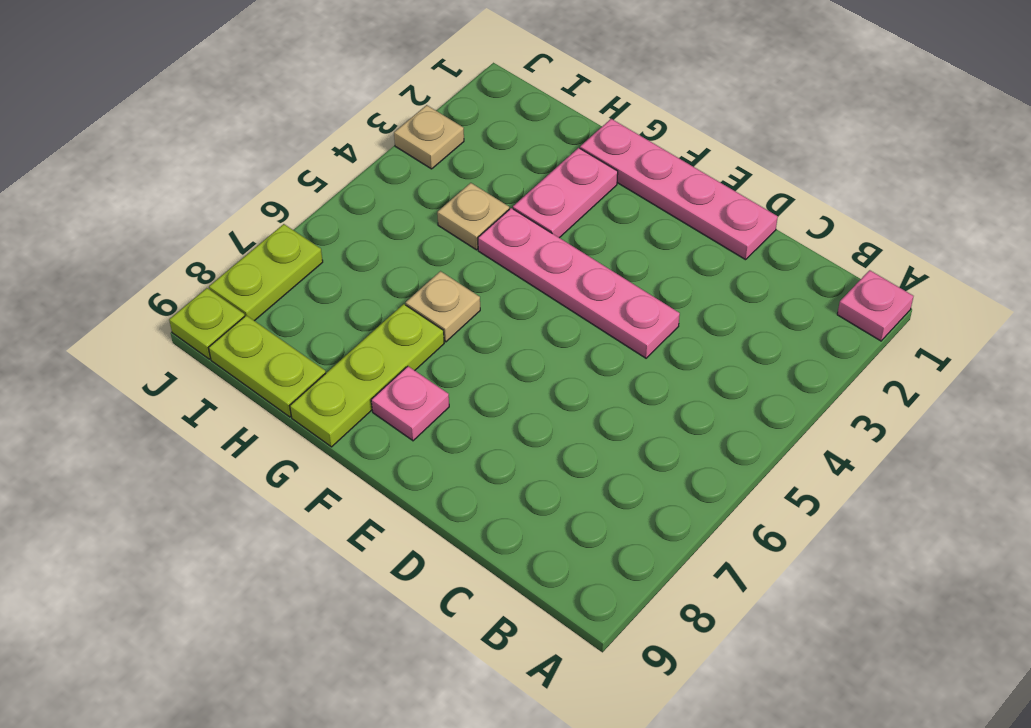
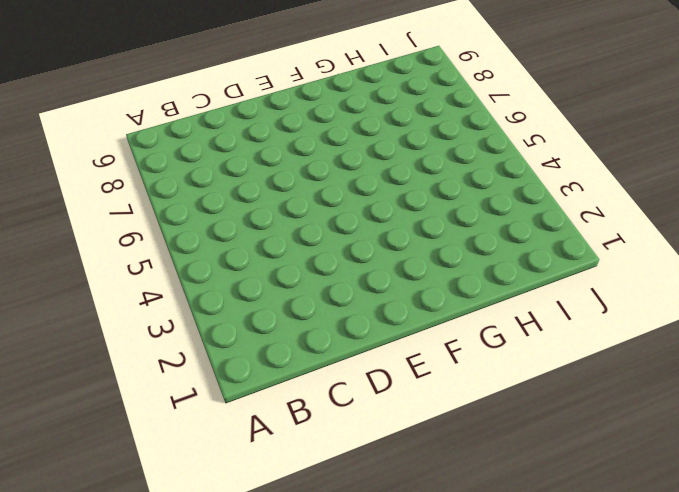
none -> pink plate A1 level 1
none -> pink plate D1:G1 level 1
none -> pink plate D4:G4 level 1

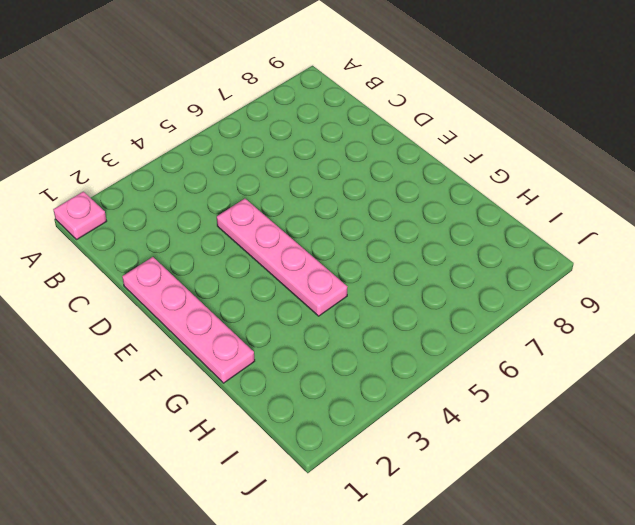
none -> pink plate F8 level 1
none -> pink plate G2:G3 level 1
none -> tan plate G6 level 1

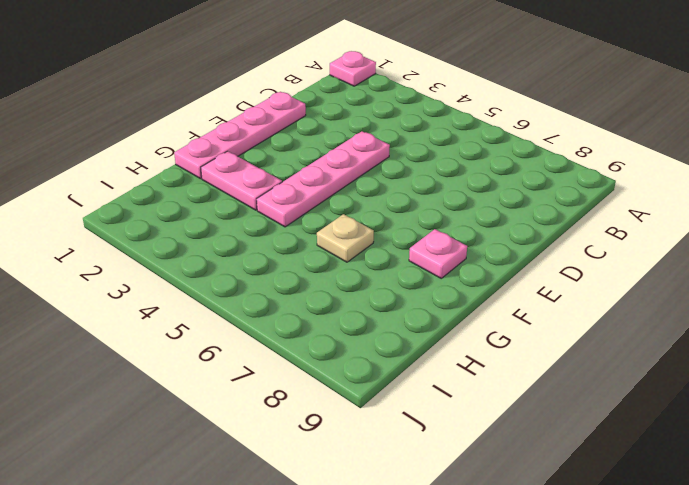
none -> lime plate G7:G9 level 1
none -> tan plate H4 level 1
none -> lime plate H9:I9 level 1

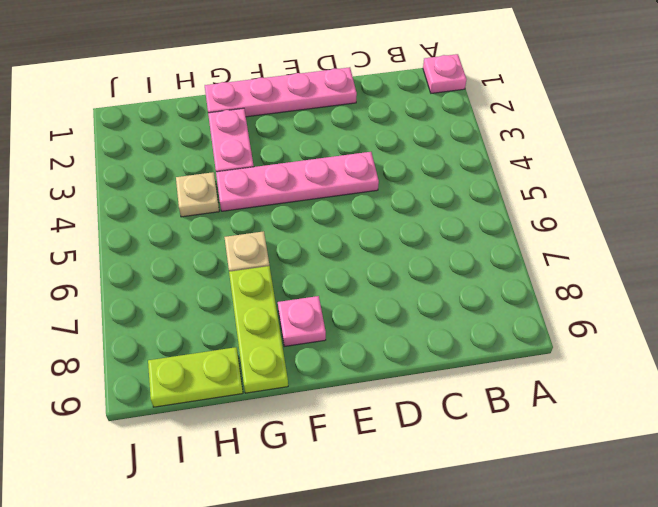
none -> tan plate J3 level 1
none -> lime plate J7:J8 level 1
none -> lime plate J9 level 1

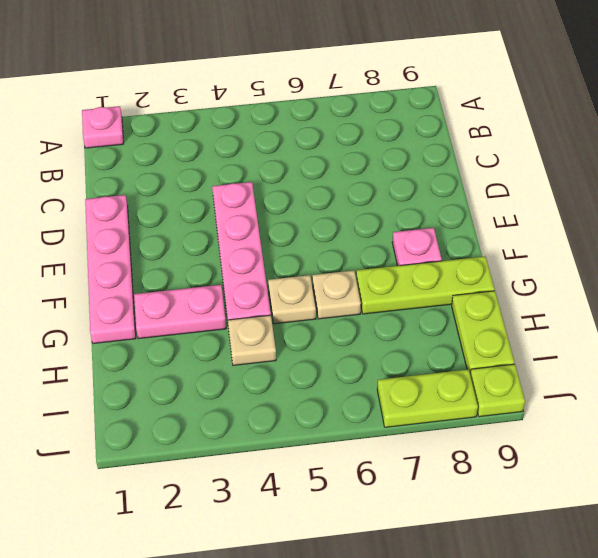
tan plate G5 level 1 -> tan plate J3 level 1

